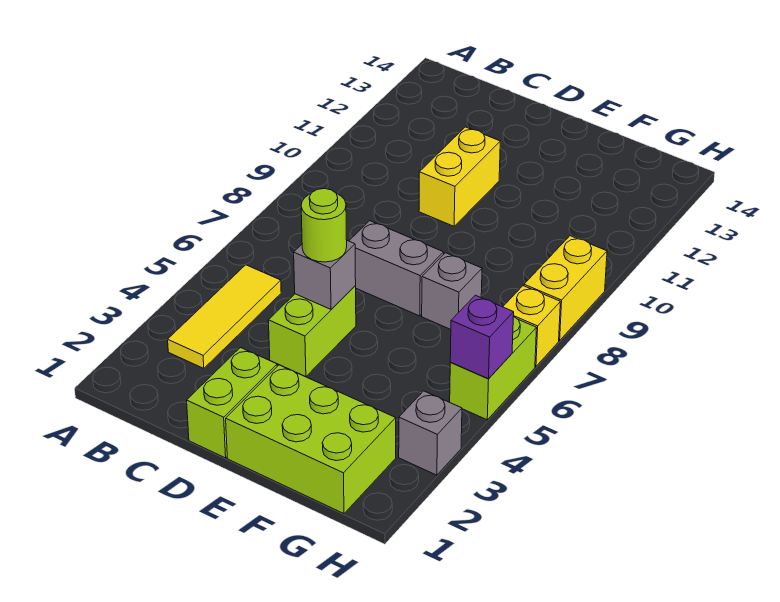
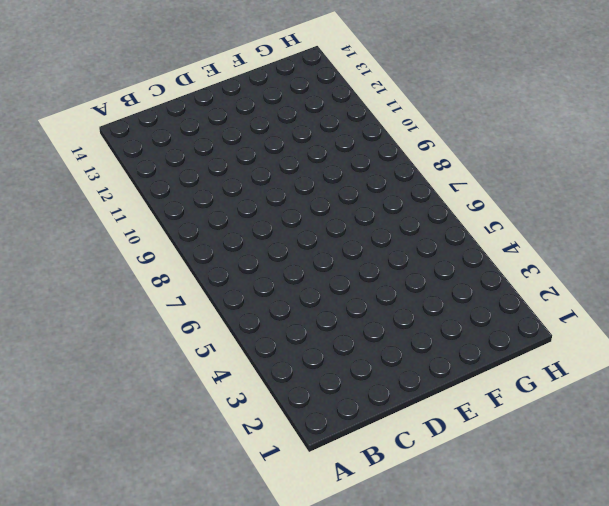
none -> yellow tile B3:B5 level 1
none -> lime brick D1:D2 level 1
none -> lime brick D4:D5 level 1

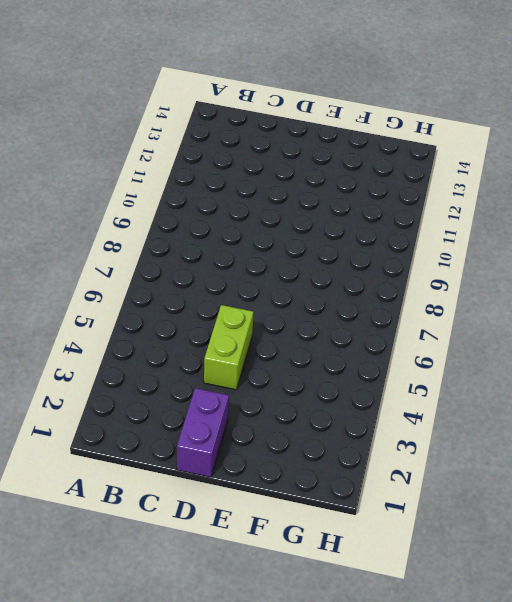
purple brick D1:D2 level 1 -> lime brick D1:D2 level 1
none -> yellow tile B3:B5 level 1
none -> grey brick D7:E7 level 1
none -> yellow brick D10:D11 level 1

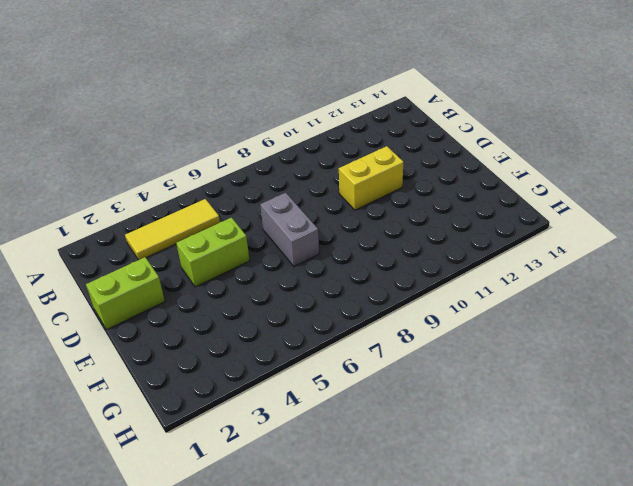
none -> lime brick E1:G2 level 1
none -> grey brick F7 level 1
none -> grey brick H3 level 1

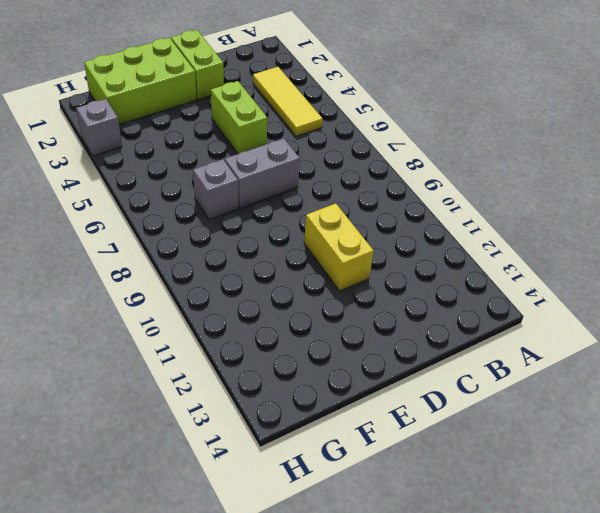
none -> lime brick H5:H6 level 1
none -> yellow brick H7 level 1
none -> yellow brick H8:H9 level 1

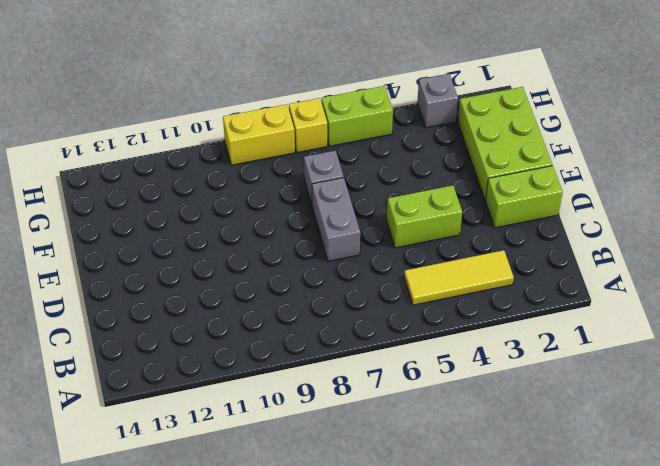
none -> yellow brick D10:D11 level 1
none -> grey brick D5 level 2
none -> purple brick H5 level 2

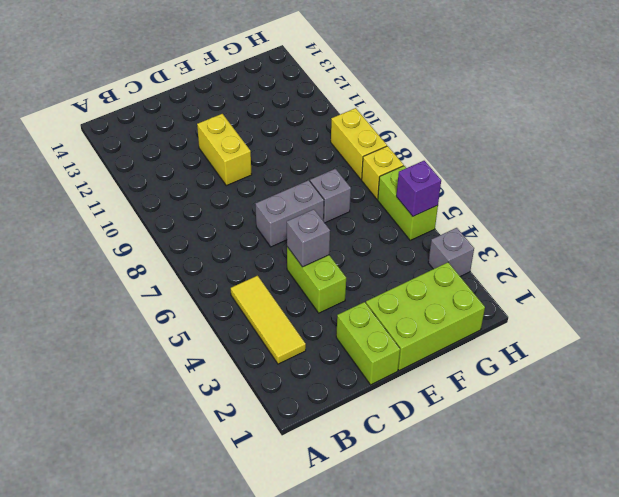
none -> lime round brick D5 level 3

